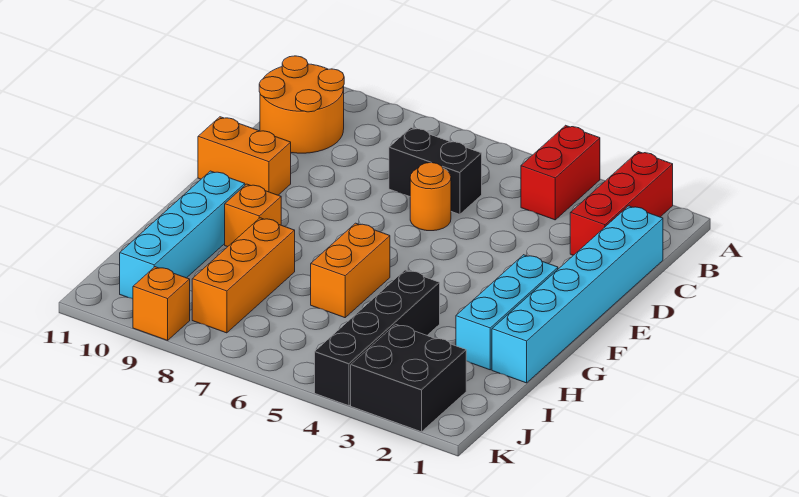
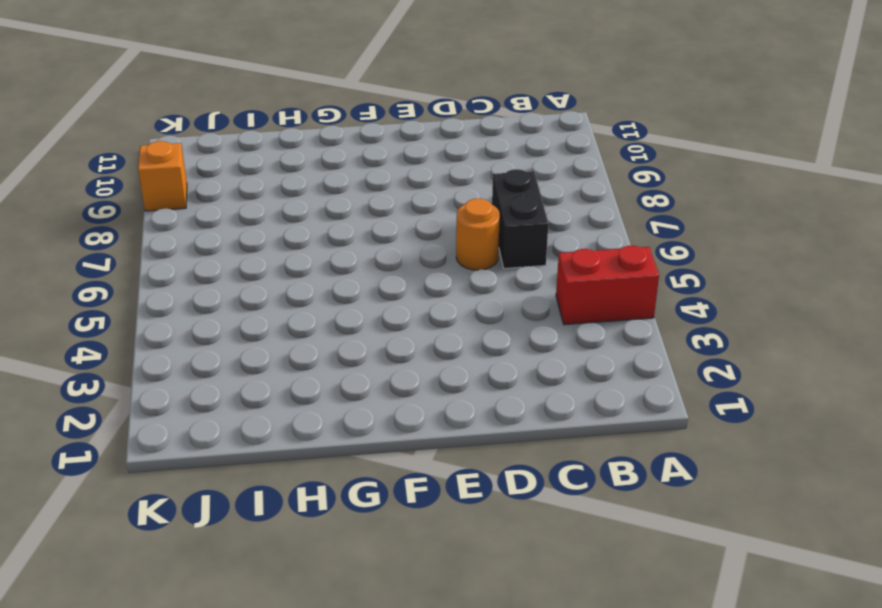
none -> red brick A2:C2 level 1
none -> orange round brick B10:C11 level 1
none -> cyan brick C1:H1 level 1

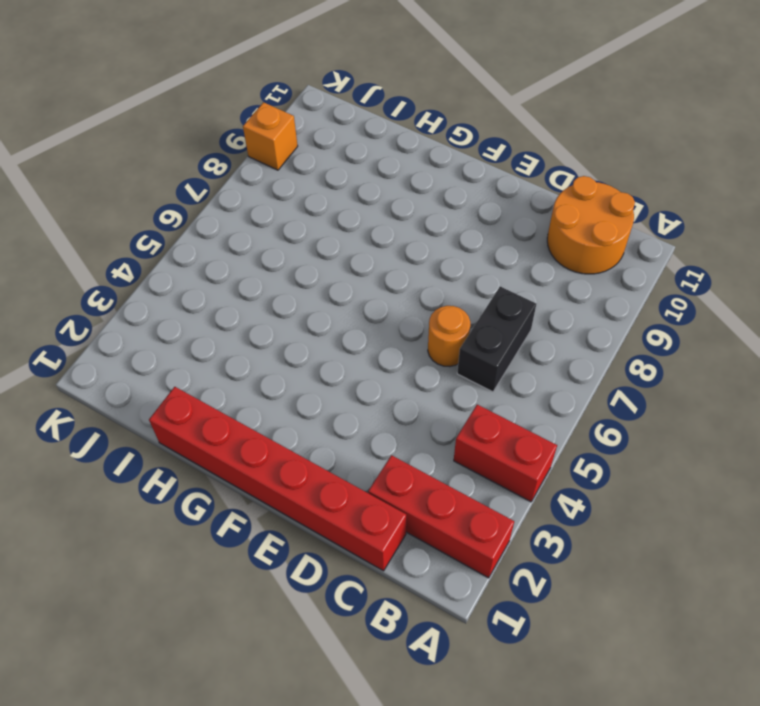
red brick C1:H1 level 1 -> cyan brick C1:H1 level 1
none -> orange brick E10:E11 level 1
none -> cyan brick F2:H2 level 1
none -> orange brick G6:H6 level 1

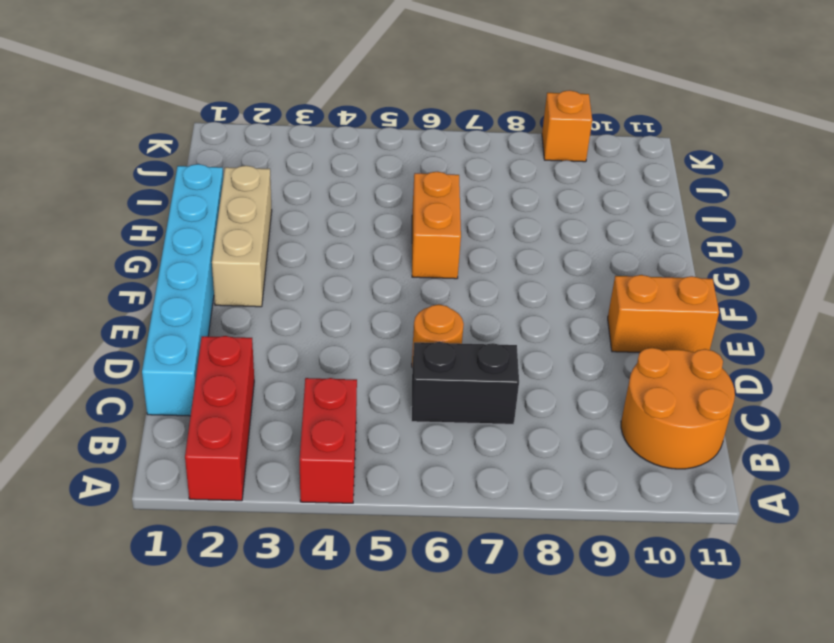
tan brick F2:H2 level 1 -> cyan brick F2:H2 level 1
none -> orange brick G9 level 1
none -> cyan brick G10:J10 level 1
none -> black brick H4:K4 level 1

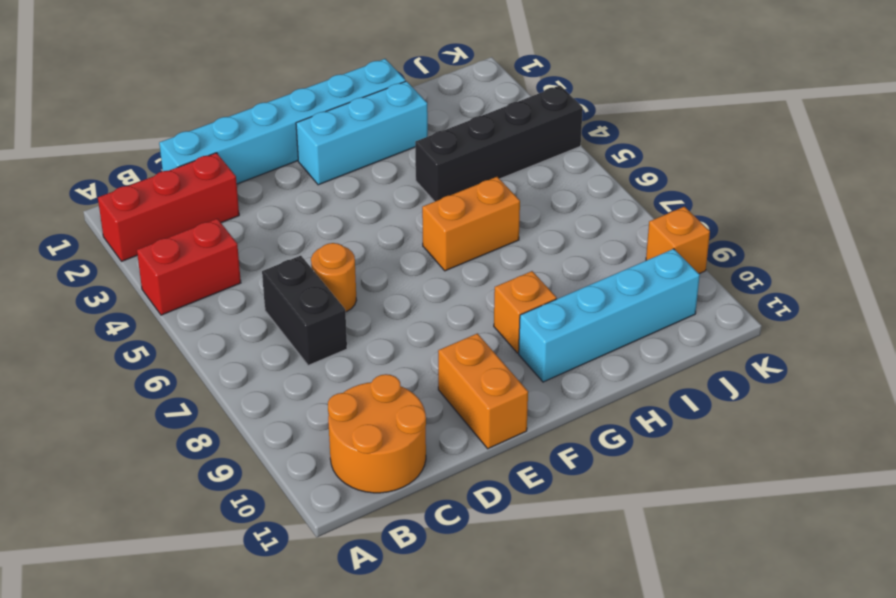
none -> orange brick H8:J8 level 1
none -> black brick J2:K3 level 1

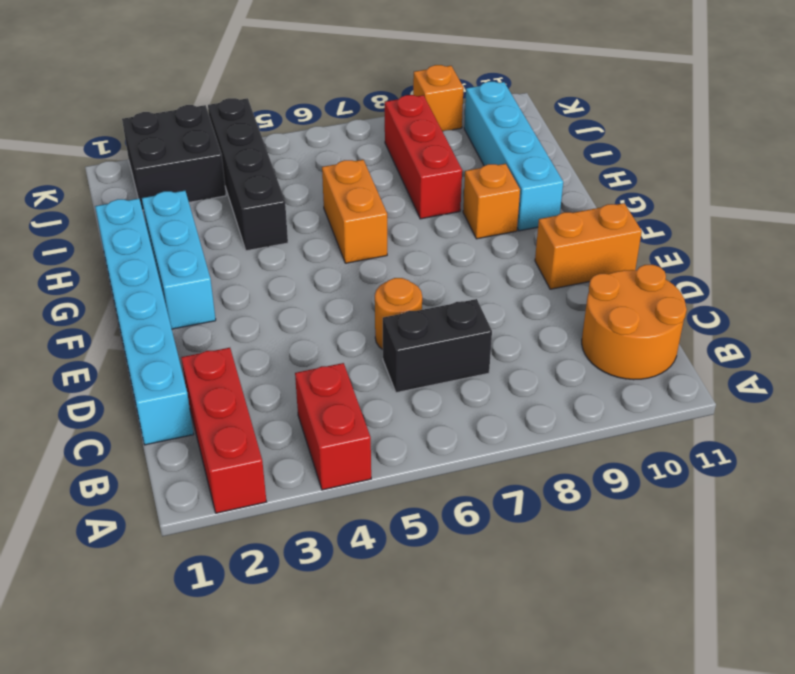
red brick H8:J8 level 1 -> orange brick H8:J8 level 1

